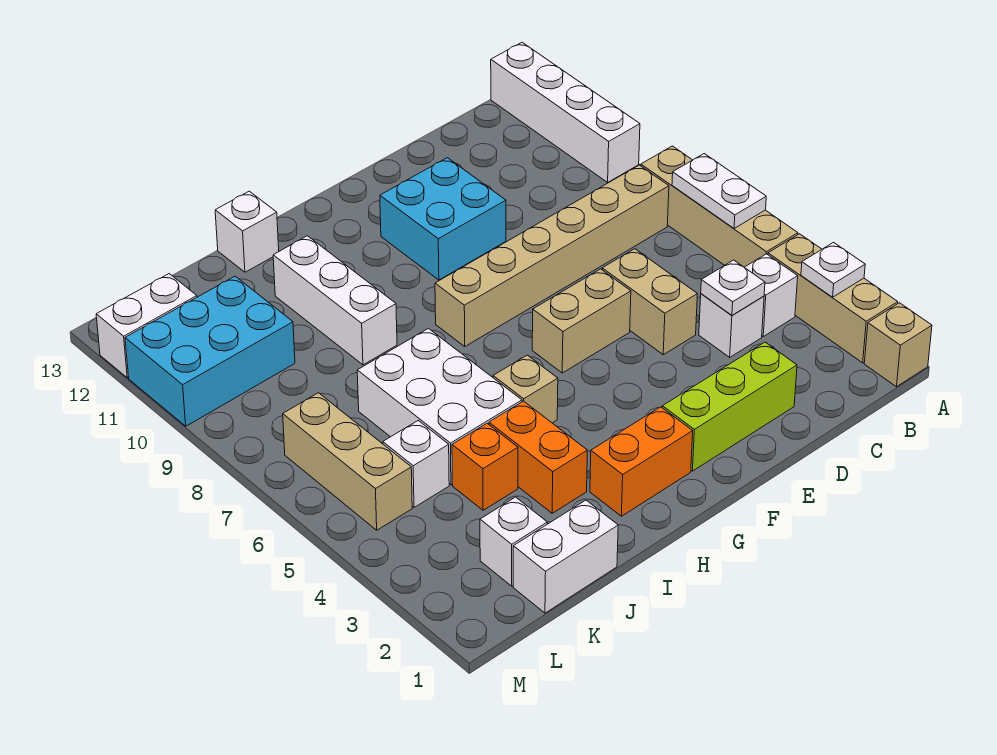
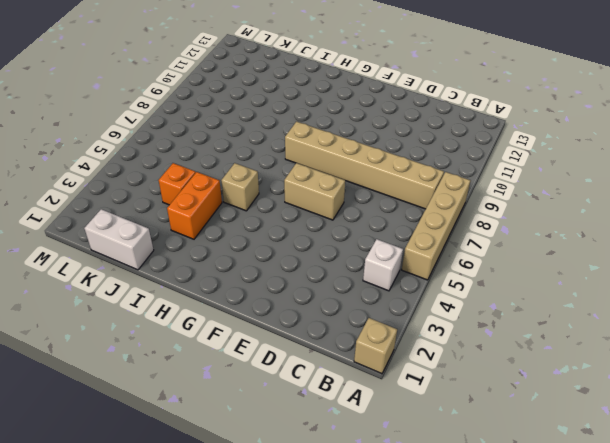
none -> tan brick A2:A4 level 1
none -> white brick A10:A13 level 1
none -> white brick C4 level 1

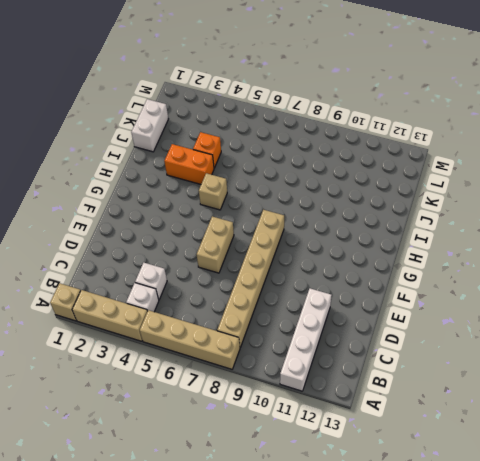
white brick A11:D11 level 1 -> white brick A10:A13 level 1
none -> lime brick D2:F2 level 1
none -> tan brick D5:D6 level 1
none -> cyan brick E10:F11 level 1

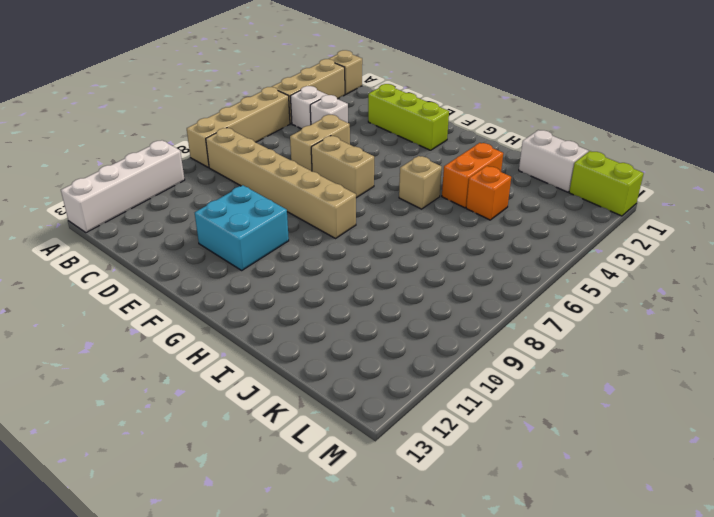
lime brick L1:M1 level 1 -> none
none -> orange brick G2:H2 level 1
none -> white brick I5:J7 level 1
none -> white brick I9:I11 level 1

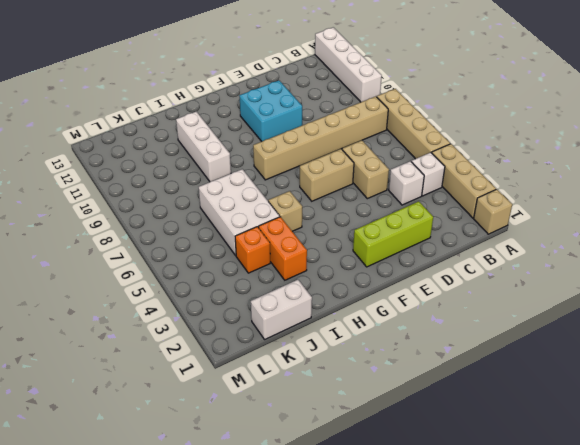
none -> orange brick G2:H2 level 1
none -> white brick I13 level 1
none -> white brick K2 level 1

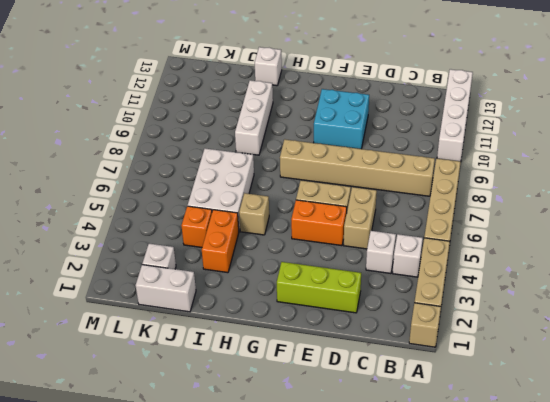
orange brick E5:F5 level 1 -> orange brick G2:H2 level 1
none -> white brick K5 level 1
none -> cyan brick K10:M11 level 1
none -> tan brick L5:L7 level 1

